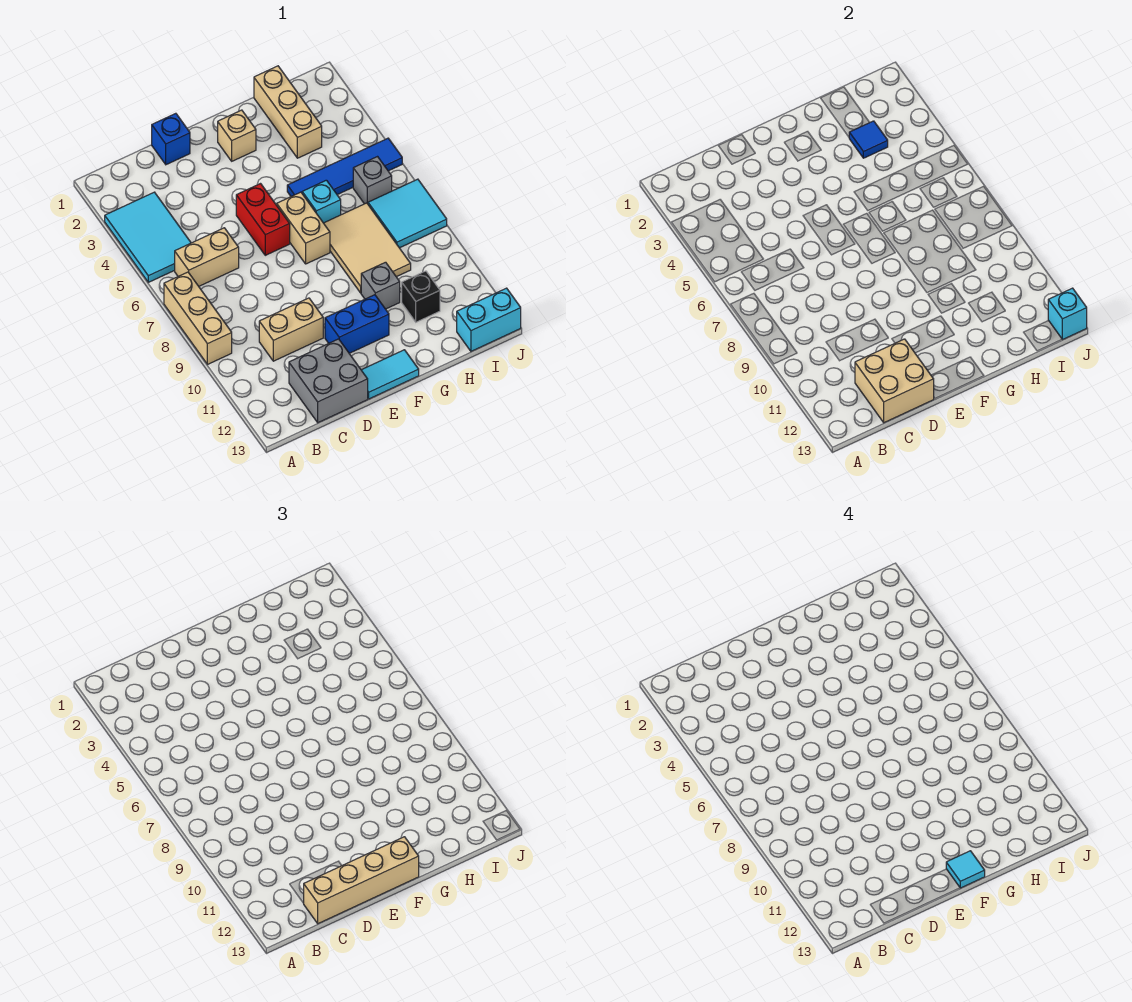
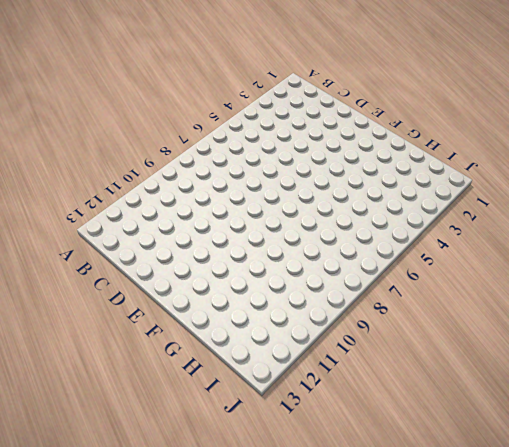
none -> cyan tile A3:B5 level 1
none -> tan brick A7:A9 level 1
none -> tan brick B6:C6 level 1

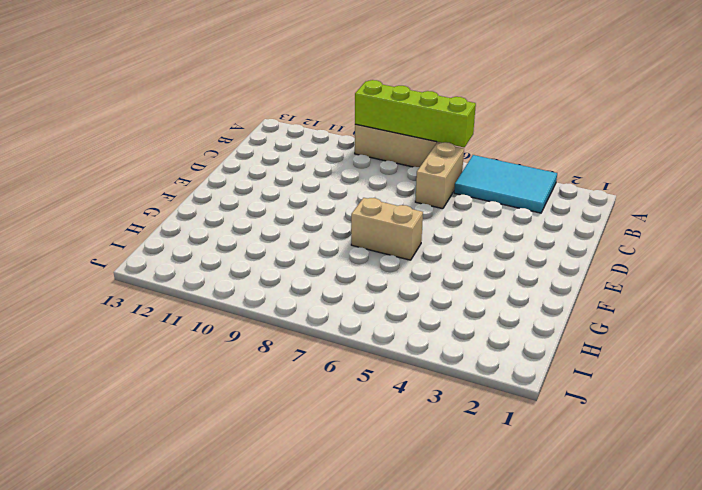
lime brick A6:A9 level 2 -> none
none -> tan brick C10:D10 level 1
none -> grey brick C12:D13 level 1
none -> blue brick D1 level 1

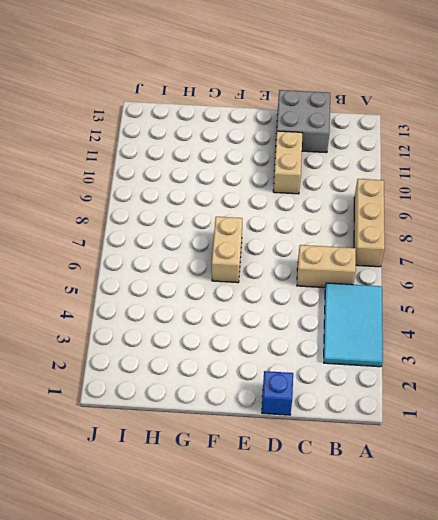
tan brick D10:D11 level 1 -> tan brick C10:D10 level 1
none -> red brick E5:E6 level 1
none -> blue brick E11:F11 level 1
none -> cyan tile E13:F13 level 1

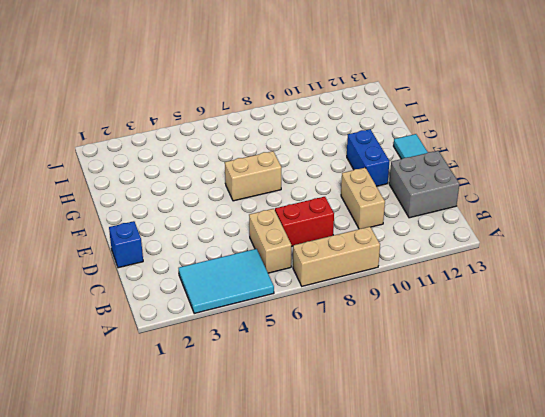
red brick C7:C8 level 1 -> red brick E5:E6 level 1
none -> tan brick F2 level 1
none -> blue tile G5:J5 level 1
none -> cyan brick G6 level 1

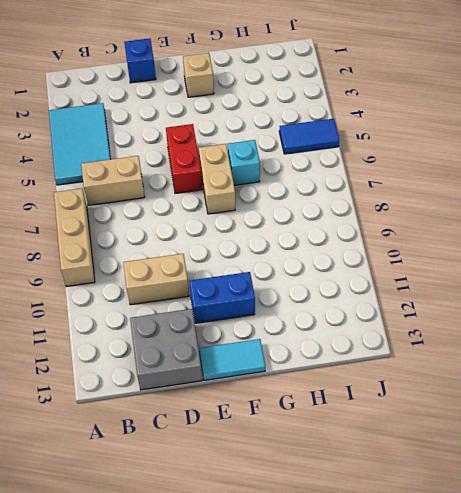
blue tile I5:J5 level 1 -> blue tile G5:J5 level 1
none -> tan tile G7:H9 level 1
none -> grey brick G10 level 1
none -> tan brick H1:H3 level 1

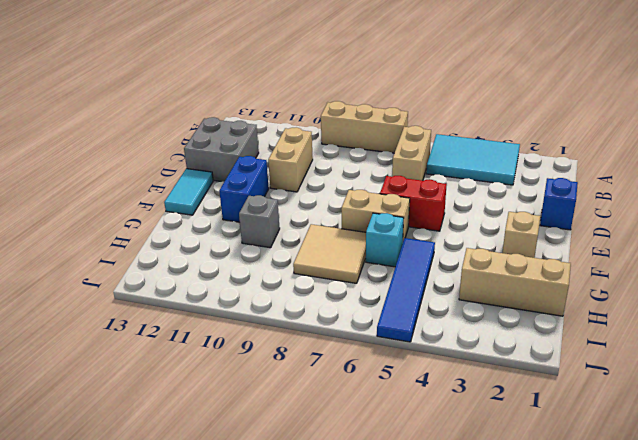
tan tile G7:H8 level 1 -> tan tile G7:H9 level 1
none -> black brick H11 level 1
none -> grey brick I6 level 1
none -> cyan tile I7:J8 level 1

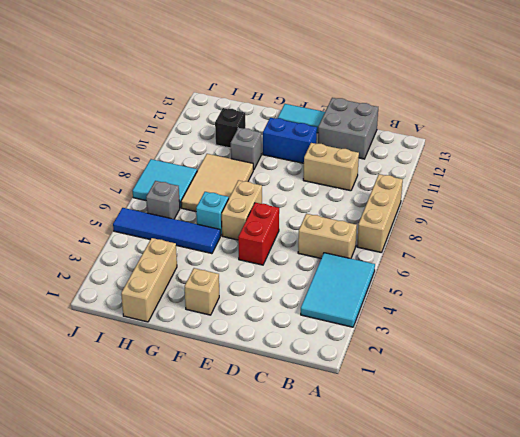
none -> blue brick D1 level 1
none -> cyan brick I13:J13 level 1
none -> tan brick C12:D13 level 2

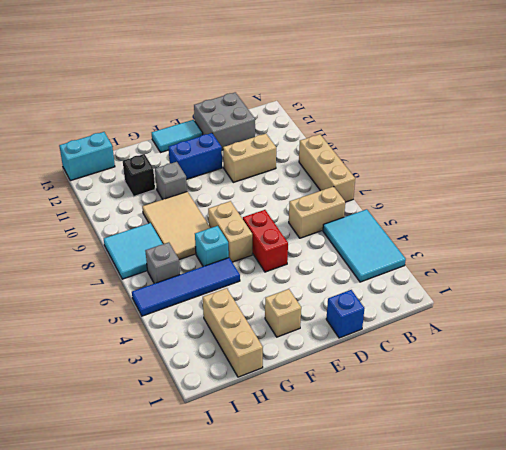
none -> tan brick C12:D13 level 2
none -> blue tile H3 level 2
none -> cyan brick J13 level 2

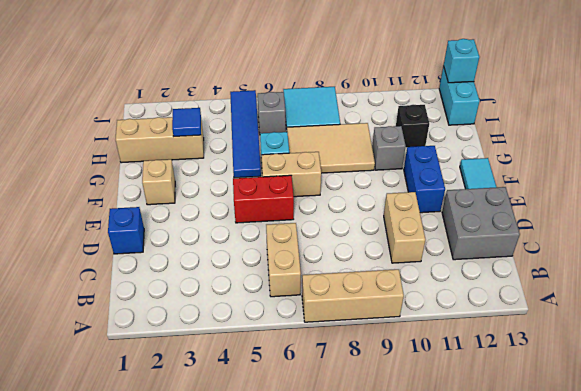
none -> cyan tile A3:B5 level 1
none -> tan brick C12:D13 level 2
none -> tan brick C13:F13 level 3

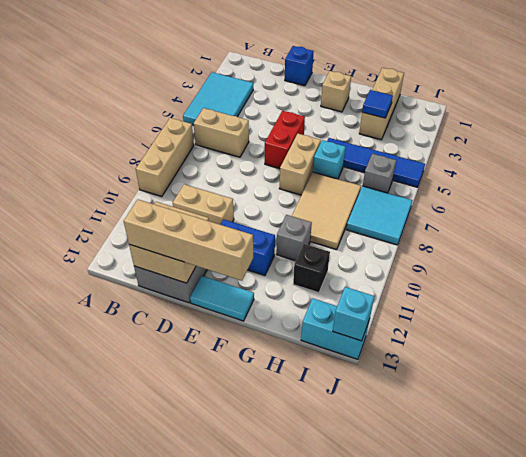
none -> cyan tile F13 level 4

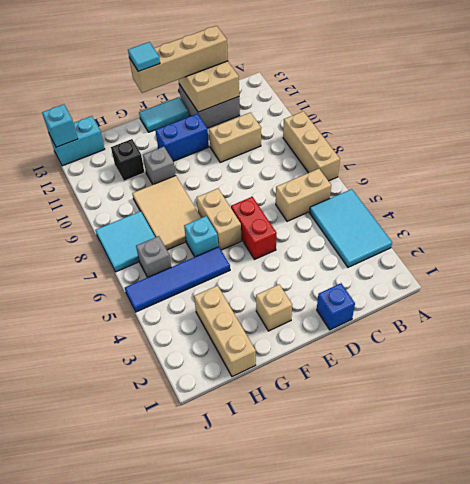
none -> blue tile H3 level 2

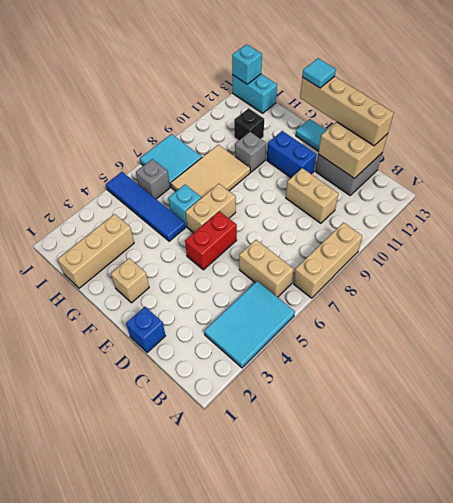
none -> blue tile H3 level 2

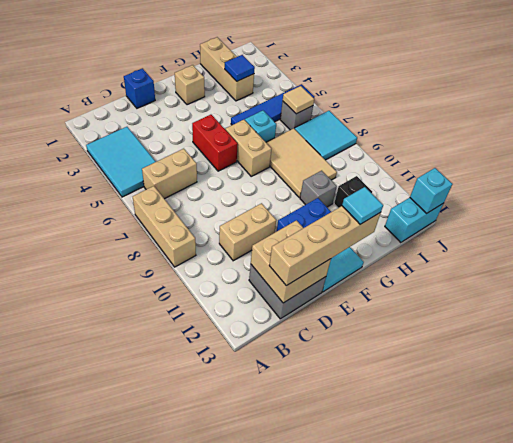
tan tile I6 level 2 -> none

